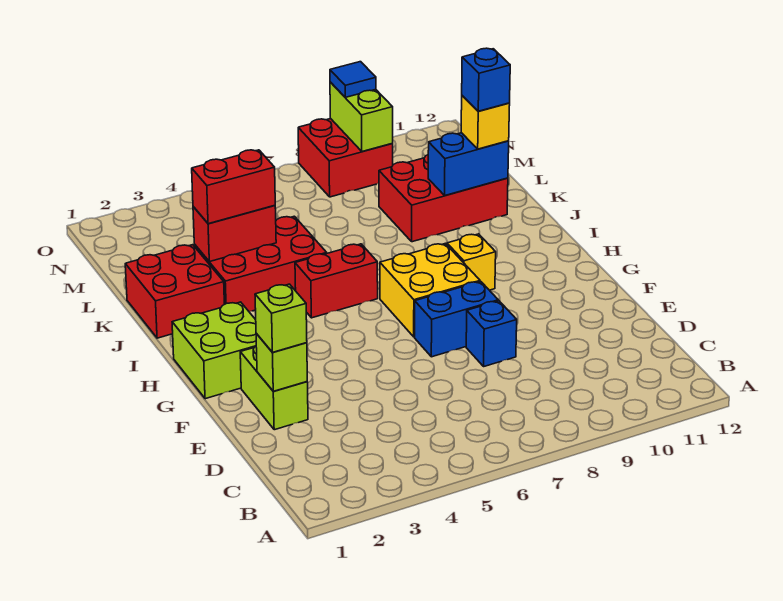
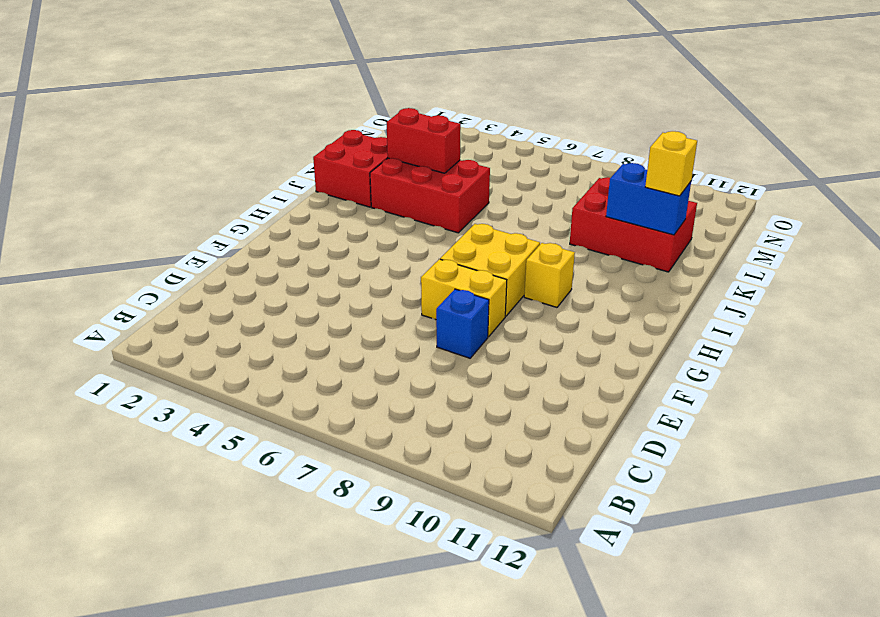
yellow brick F7:F8 level 1 -> blue brick F7:F8 level 1
none -> lime brick E2:F2 level 1
none -> lime brick G1:H2 level 1
none -> red brick I5:I6 level 1

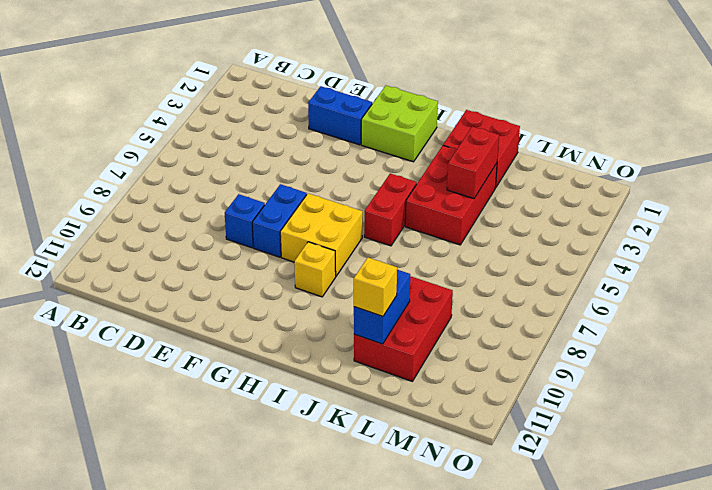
blue brick E2:F2 level 1 -> lime brick E2:F2 level 1
none -> red brick N8:O9 level 1
none -> lime brick E2 level 2
none -> lime brick N9:O9 level 2

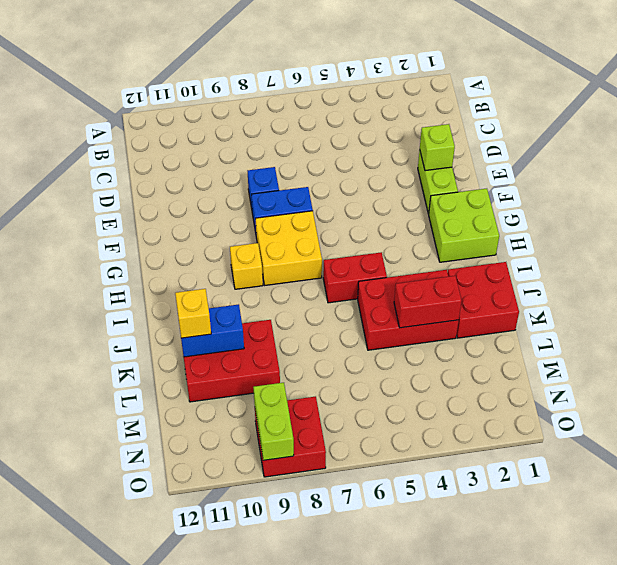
none -> lime brick E2 level 3
none -> red brick K3:K4 level 3
none -> blue tile O9 level 3

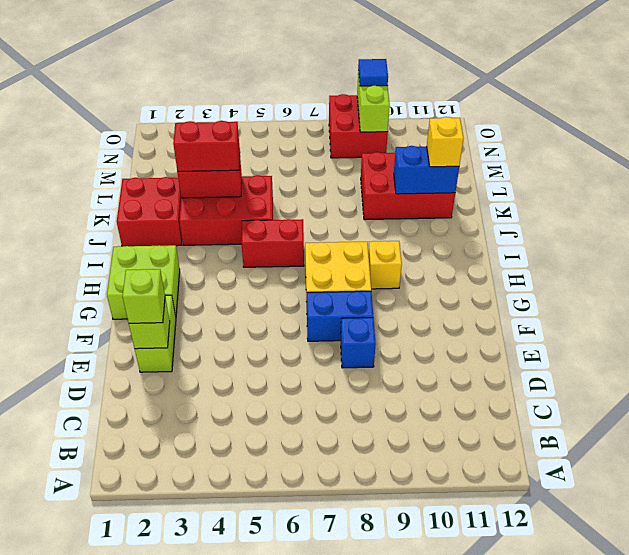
none -> blue brick K11 level 4

